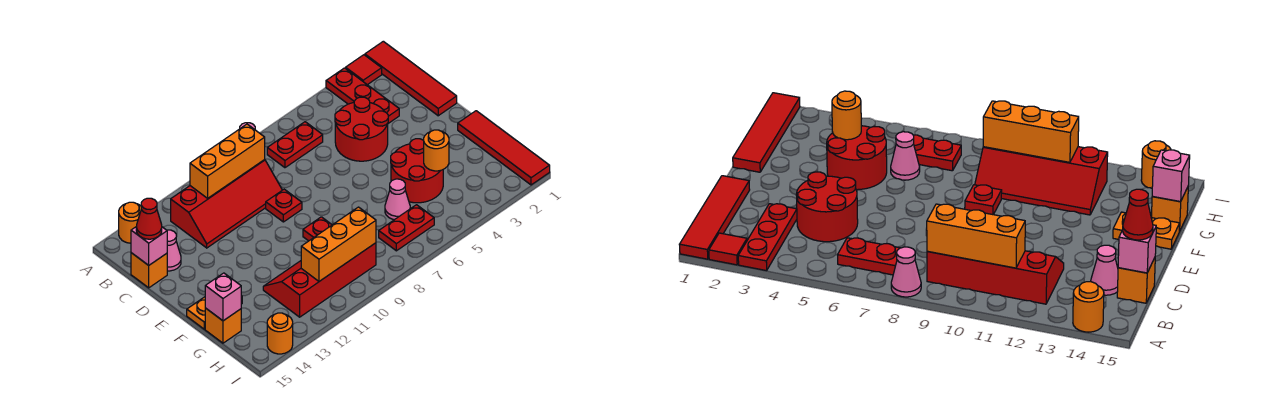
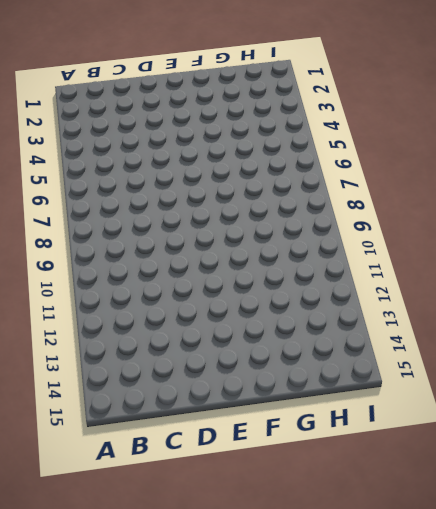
none -> red tile A1:D1 level 1
none -> red tile A2 level 1
none -> red plate A3:C3 level 1

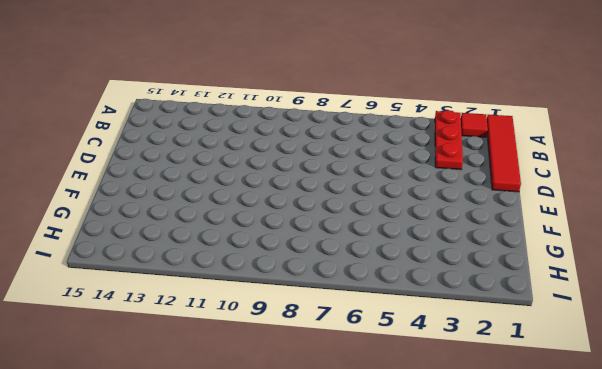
none -> pink cone A8 level 1
none -> orange round brick A14 level 1
none -> red plate B6:B7 level 1

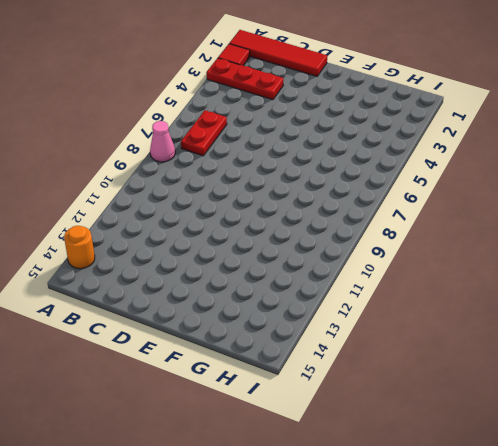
none -> red slope B9:C12 level 1 top B
none -> red round brick C4:D5 level 1
none -> pink cone C14 level 1

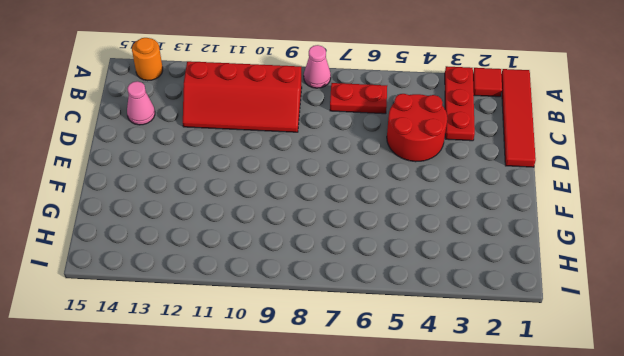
none -> orange brick C15 level 1
none -> red plate D9 level 1
none -> red tile F1:I1 level 1

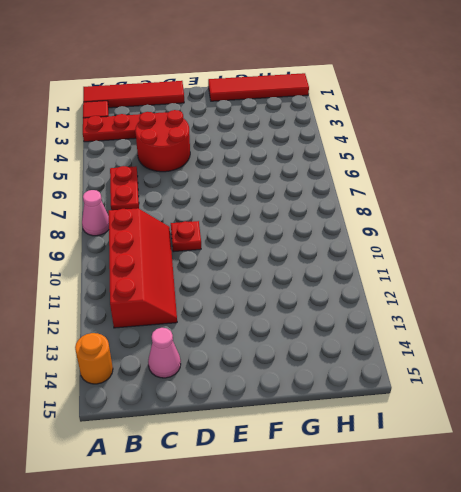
none -> orange brick C15 level 1
none -> red round brick F4:G5 level 1
none -> red plate F9 level 1

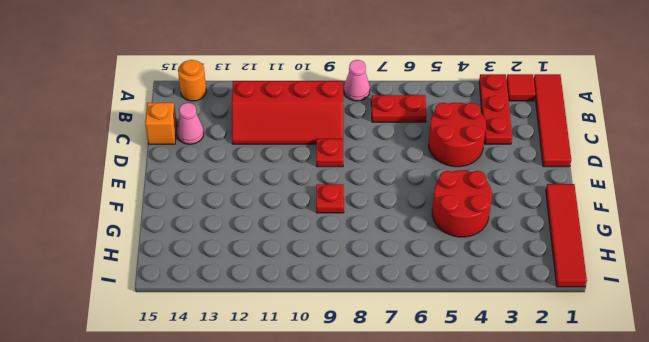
none -> orange plate F14:F15 level 1
none -> pink cone G6 level 1
none -> red slope G9:H12 level 1 top H

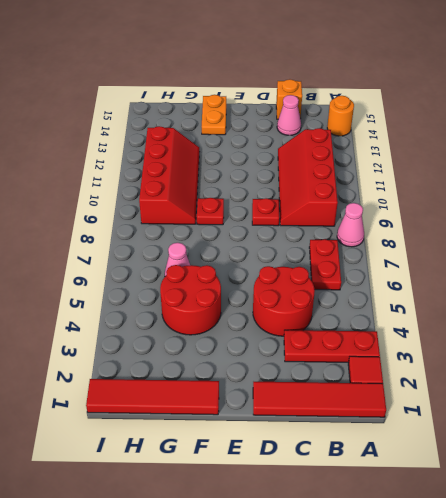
none -> orange brick G15 level 1
none -> red plate H6:H7 level 1
none -> orange round brick I14 level 1

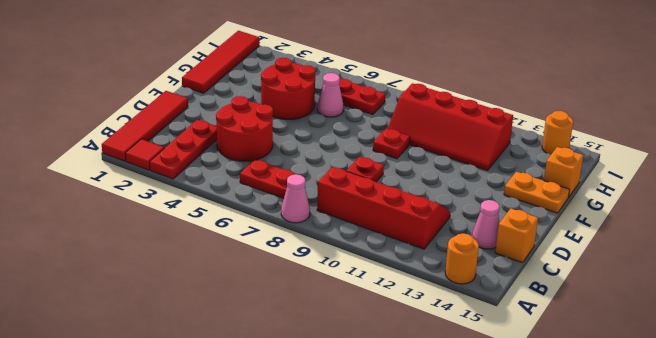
none -> orange brick B9:B11 level 2
none -> pink brick C15 level 2
none -> orange round brick G4 level 2

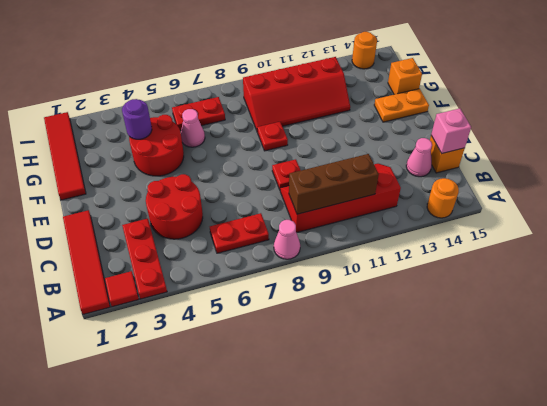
brown brick B9:B11 level 2 -> orange brick B9:B11 level 2
purple round brick G4 level 2 -> orange round brick G4 level 2
none -> pink brick G15 level 2
none -> orange brick H9:H11 level 2
none -> red cone C15 level 3

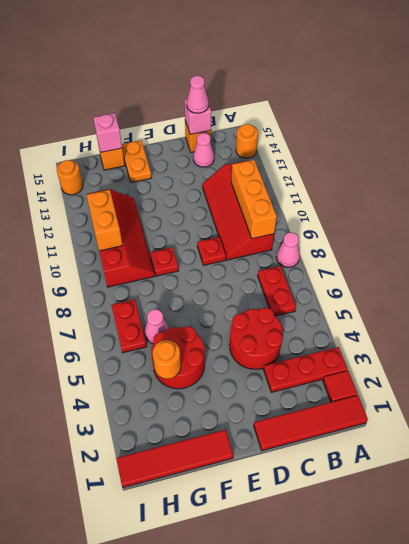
pink cone C15 level 3 -> red cone C15 level 3
orange brick H10:H11 level 2 -> orange brick H9:H11 level 2

